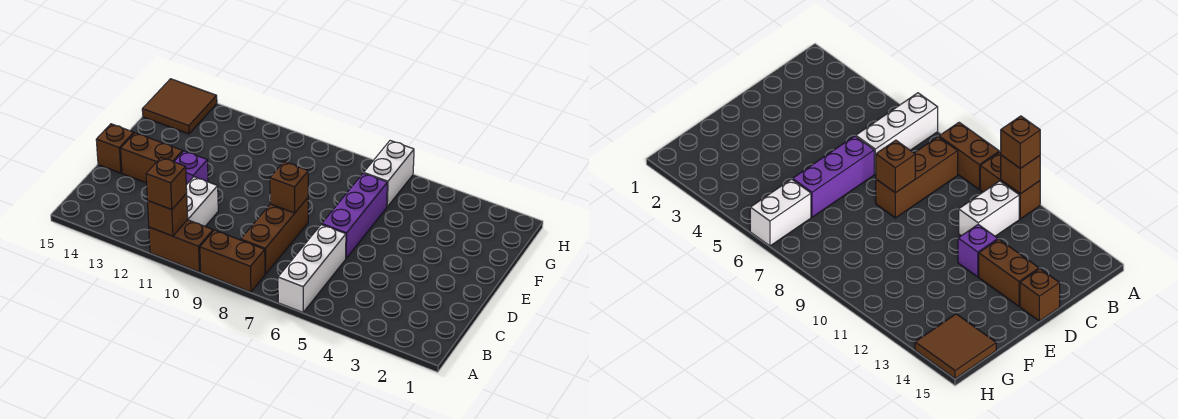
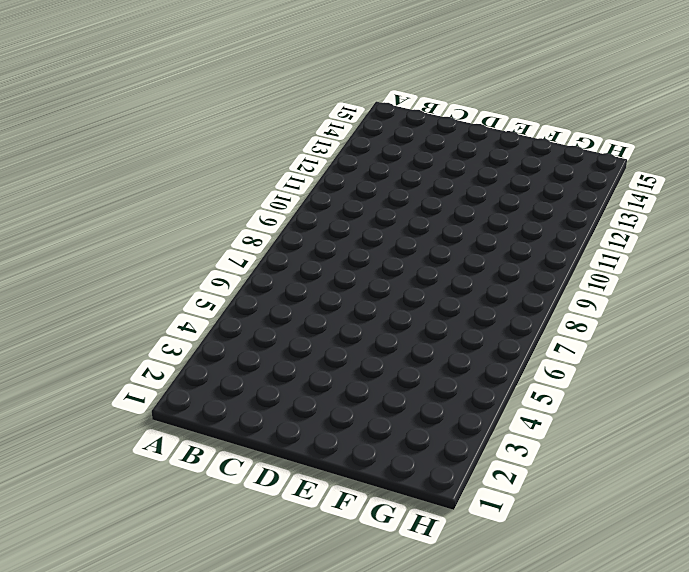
none -> white brick A6:C6 level 1
none -> brown brick A8:A9 level 1
none -> brown brick A10:A11 level 1

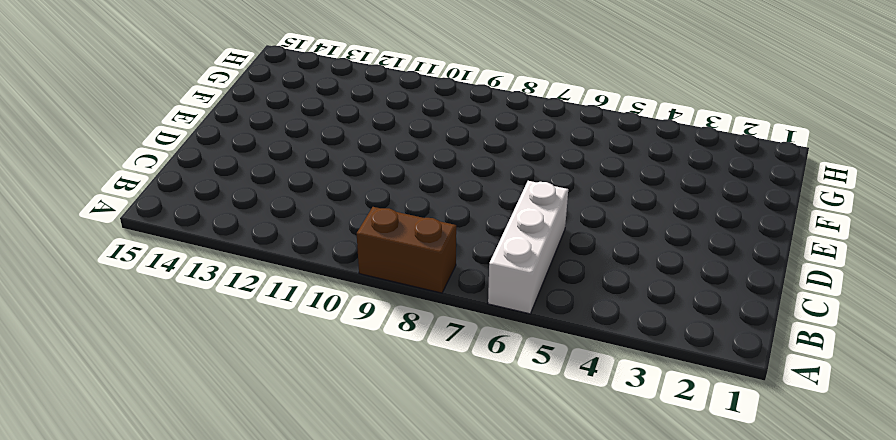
none -> brown brick A10:A11 level 1
none -> brown brick B8:D8 level 1
none -> white brick B11:C11 level 1

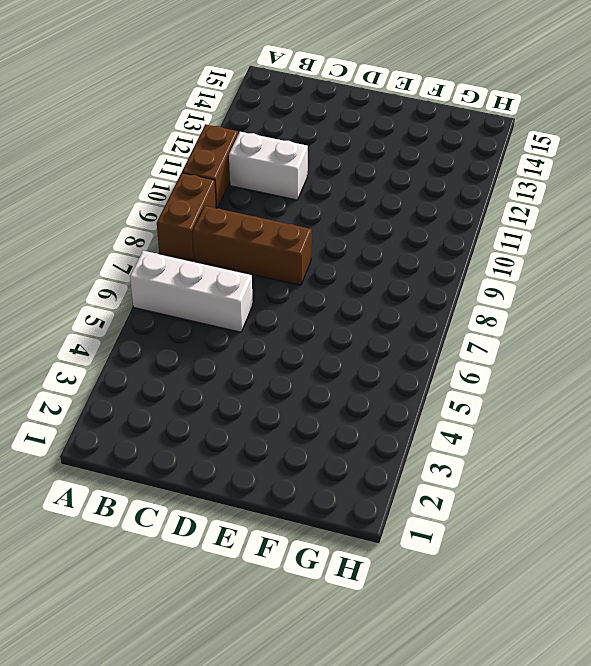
none -> purple brick D6:F6 level 1
none -> purple brick D12 level 1
none -> brown brick D13:D14 level 1

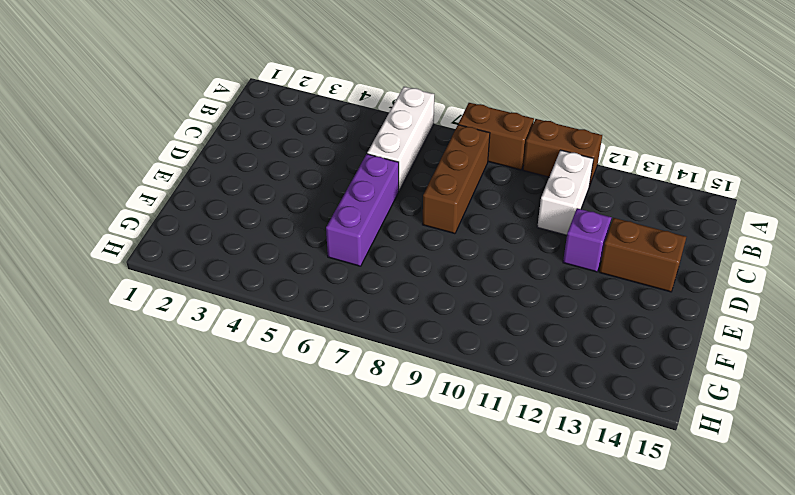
none -> brown brick D15 level 1
none -> white brick G6:H6 level 1
none -> brown tile G14:H15 level 1

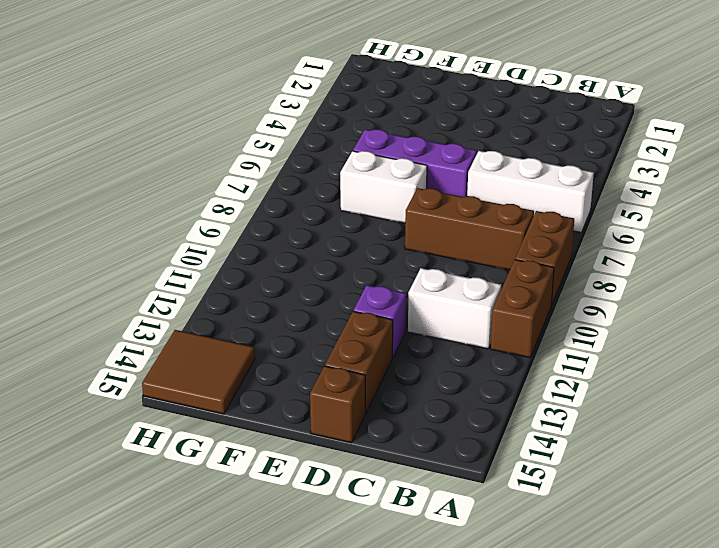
white brick E7:F7 level 1 -> white brick G6:H6 level 1
none -> brown brick A11 level 2
none -> brown brick D8 level 2
none -> brown brick A11 level 3

